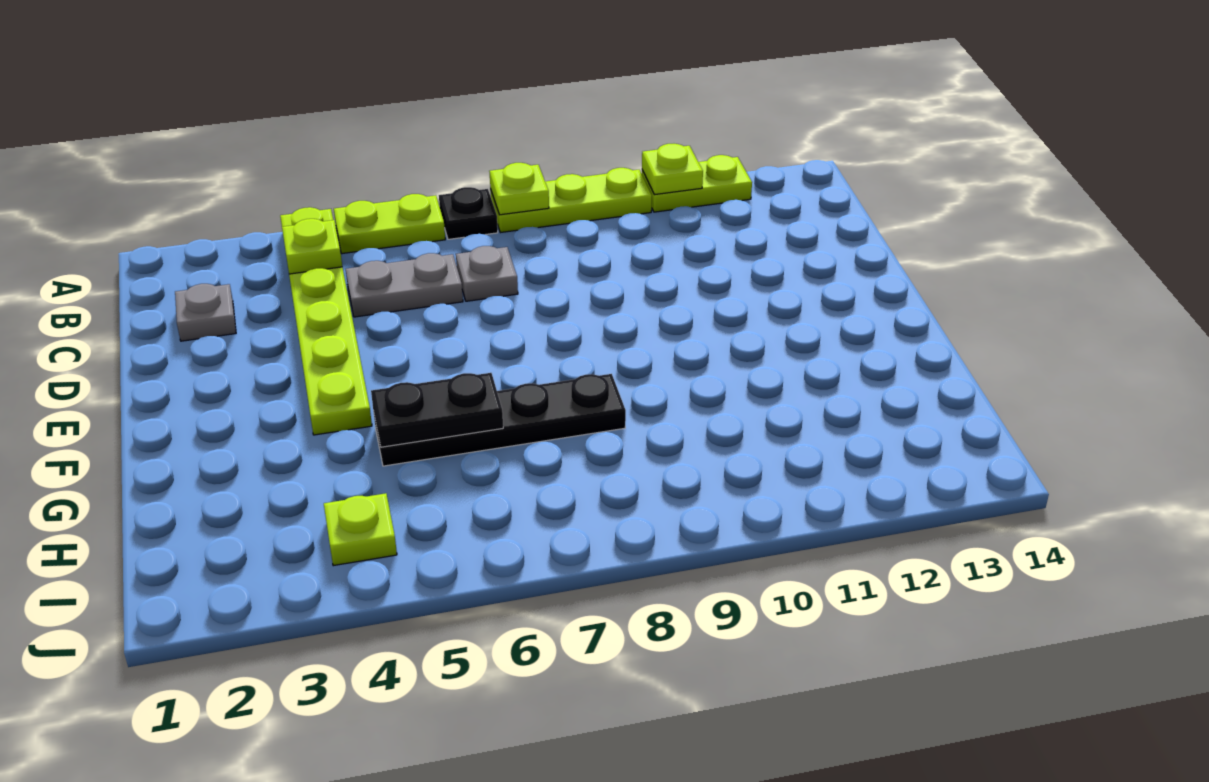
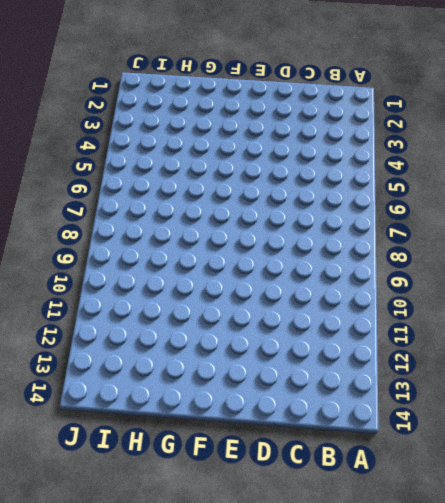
none -> lime plate A4:F4 level 1
none -> lime plate A5:A6 level 1
none -> black plate A7 level 1

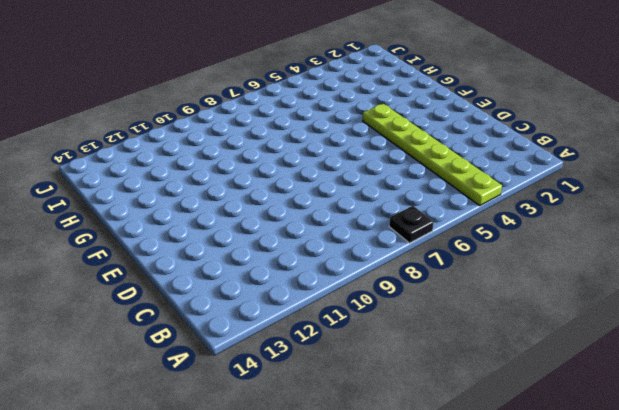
none -> lime plate A5:A6 level 1
none -> lime plate A8:A10 level 1
none -> lime plate A11:A12 level 1

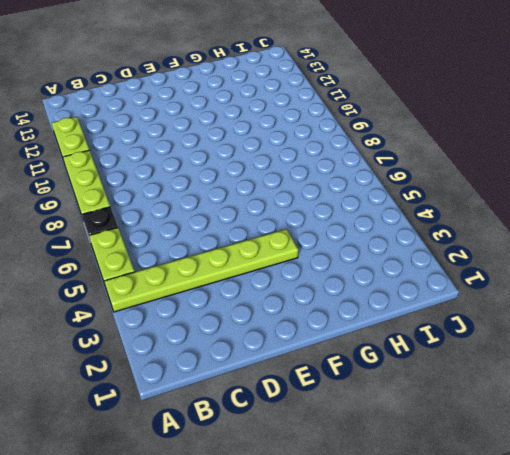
none -> grey plate C2 level 1
none -> grey plate C5:C6 level 1
none -> grey plate C7 level 1

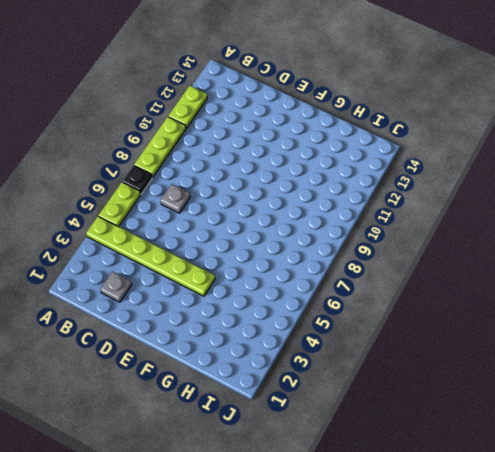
none -> grey plate C5:C6 level 1
none -> black plate G5:G8 level 1
none -> lime plate I4 level 1

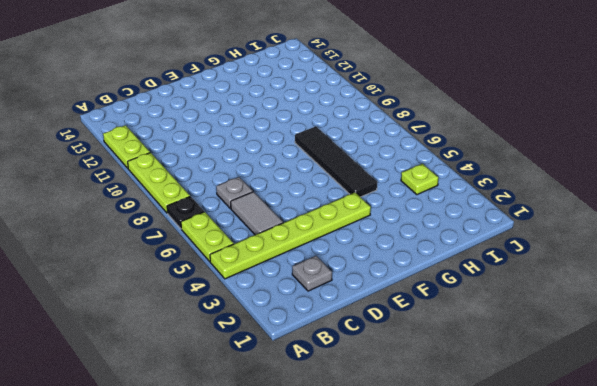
grey tile C5:C6 level 1 -> grey plate C5:C6 level 1
black tile G5:G8 level 1 -> black plate G5:G8 level 1
none -> lime plate A8 level 2
none -> lime plate A11 level 2
none -> lime plate B4 level 2

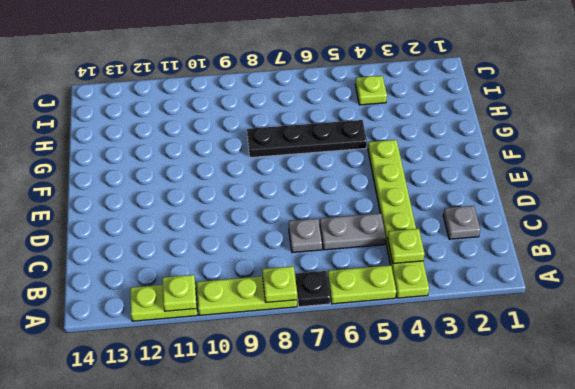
none -> black plate G5:G6 level 2

